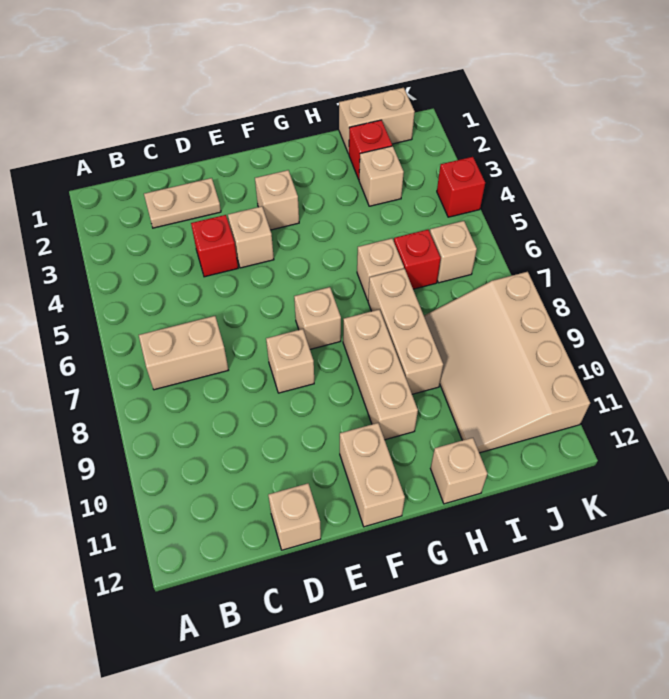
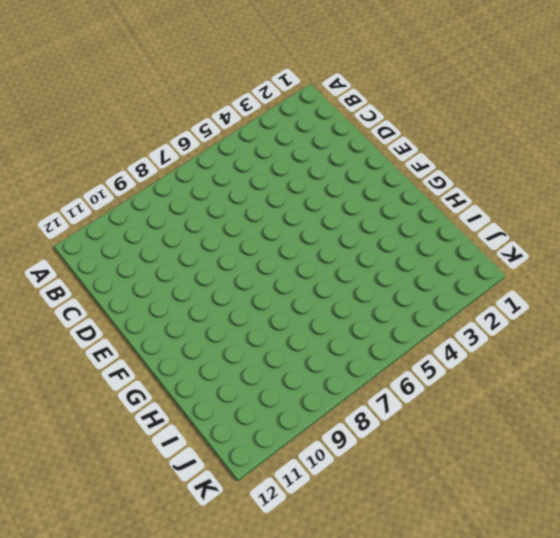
none -> tan brick B7:C7 level 1
none -> tan plate C2:D2 level 1
none -> red brick D4 level 1

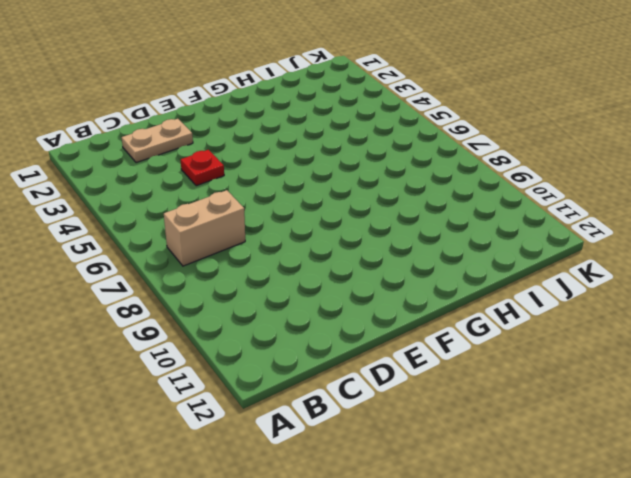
red plate D4 level 1 -> red brick D4 level 1
none -> tan brick D12 level 1
none -> tan brick E4 level 1
none -> tan brick E8 level 1

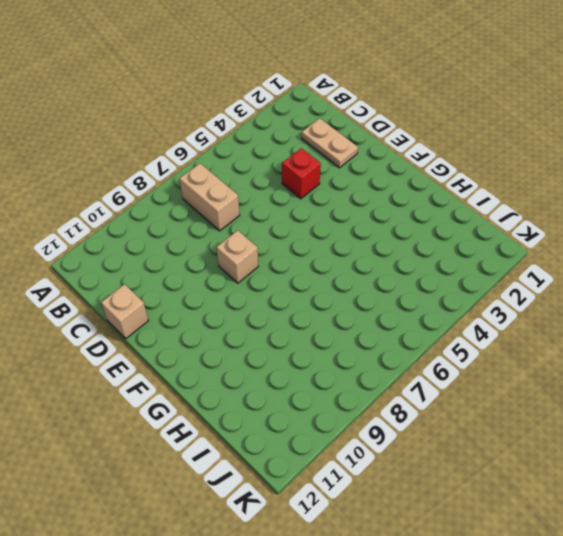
none -> tan brick E4 level 1
none -> tan brick F3 level 1
none -> tan brick F7 level 1

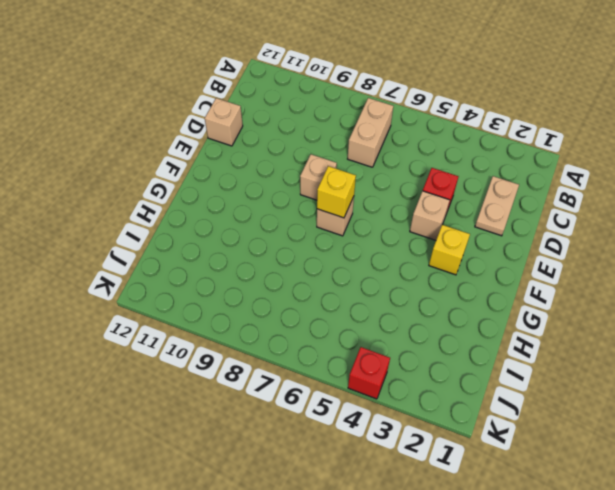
yellow brick F3 level 1 -> tan brick F3 level 1
yellow brick F7 level 2 -> none
none -> tan brick F11:F12 level 1
none -> tan brick G8:G10 level 1
none -> tan brick H6 level 1

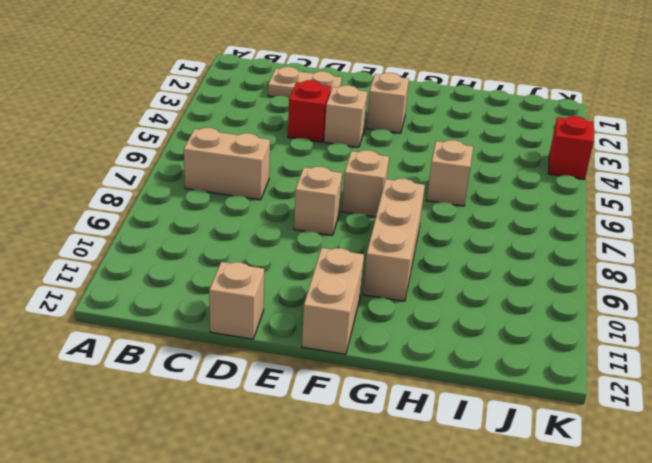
none -> tan brick H7:H9 level 1
none -> tan brick H12 level 1
none -> tan brick I1:J1 level 1

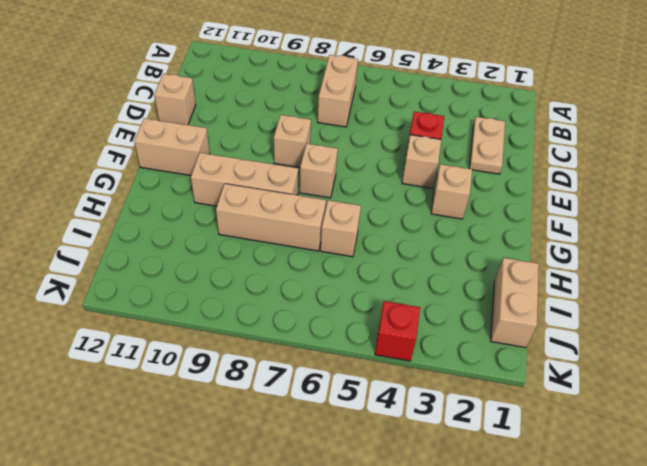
none -> tan brick H12 level 1
none -> red brick I2 level 1
none -> tan brick I3 level 1

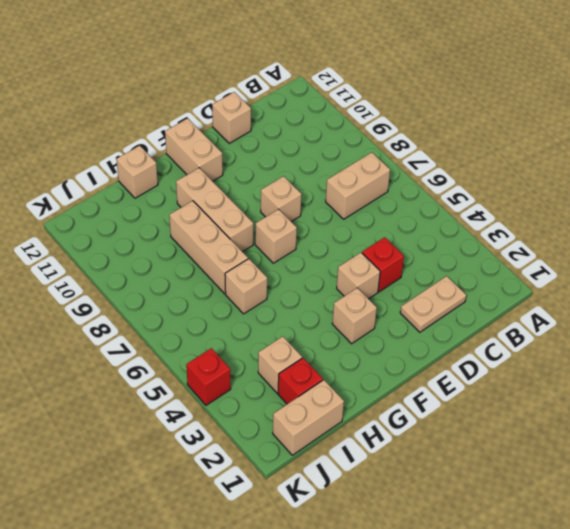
none -> red brick I6 level 1
none -> tan slope I8:K11 level 1 top K
none -> tan brick J6 level 1

